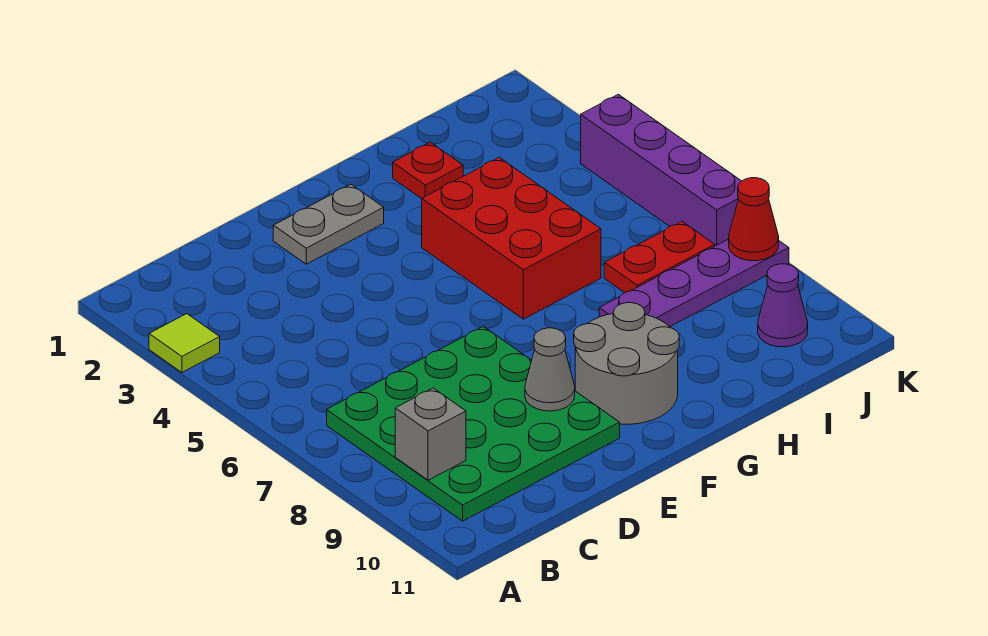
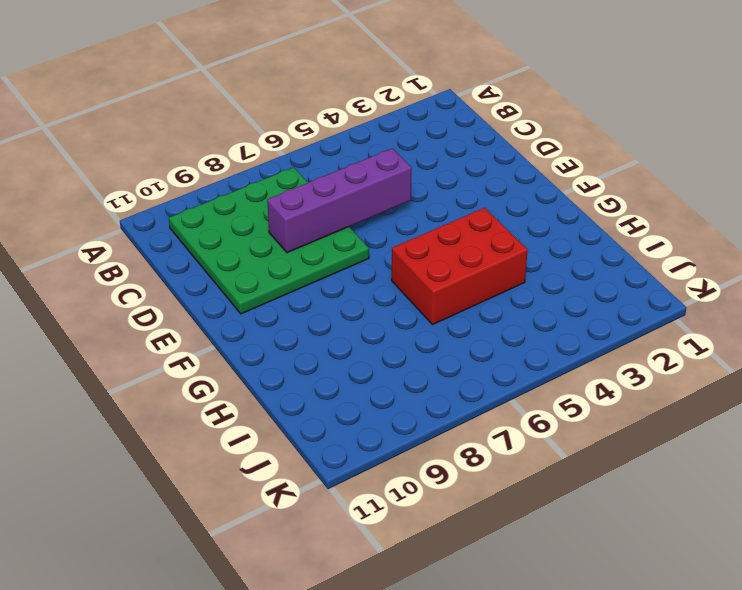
purple brick D5:D8 level 2 -> purple brick K4:K7 level 1
none -> lime tile A3 level 1
none -> grey plate E2:F2 level 1
none -> grey round brick F9:G10 level 1

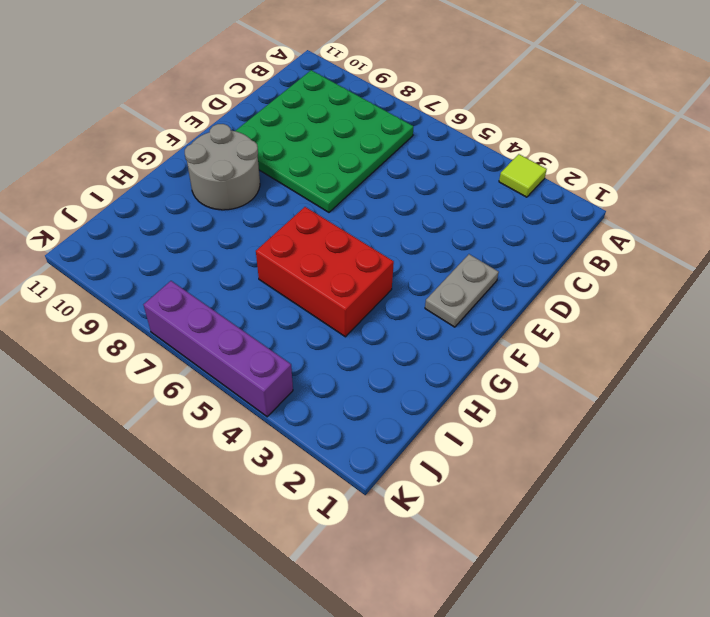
none -> red plate H2 level 1
none -> purple plate H8:K8 level 1
none -> red plate I7:J7 level 1

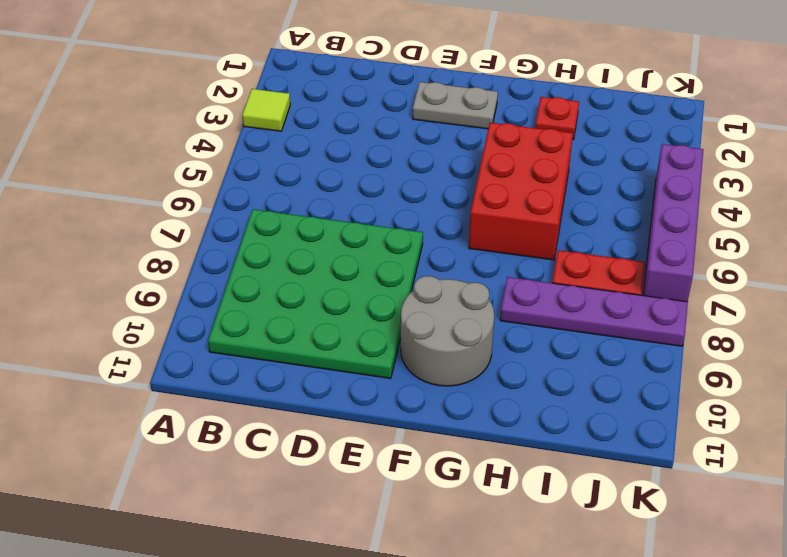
none -> purple cone J10 level 1
none -> grey brick B9 level 2
none -> grey cone E9 level 2

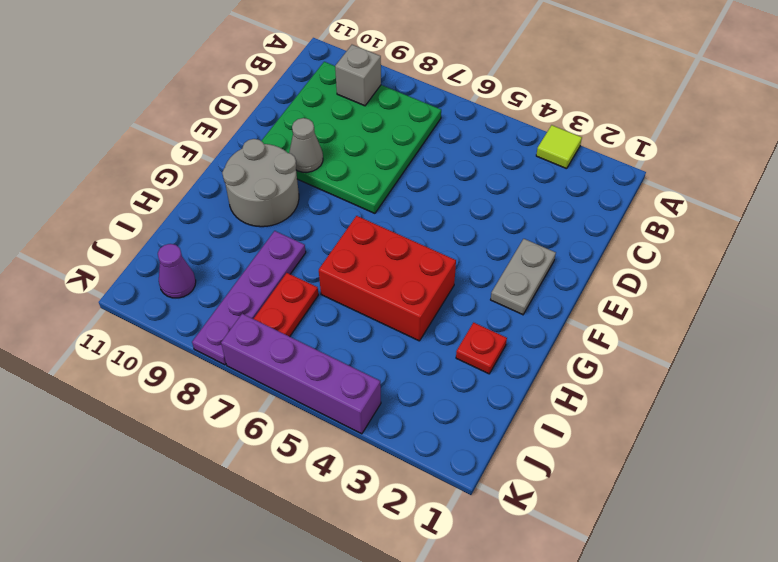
none -> red cone K8 level 2

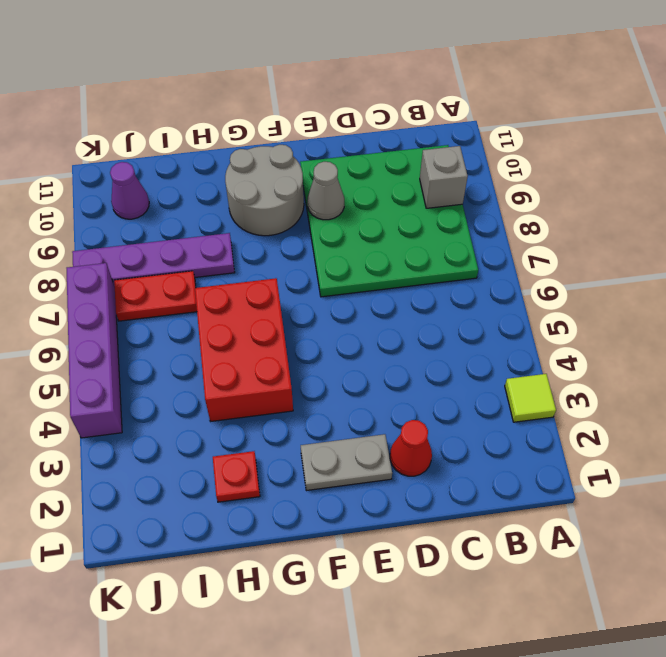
red cone D2 level 1 -> red cone K8 level 2

